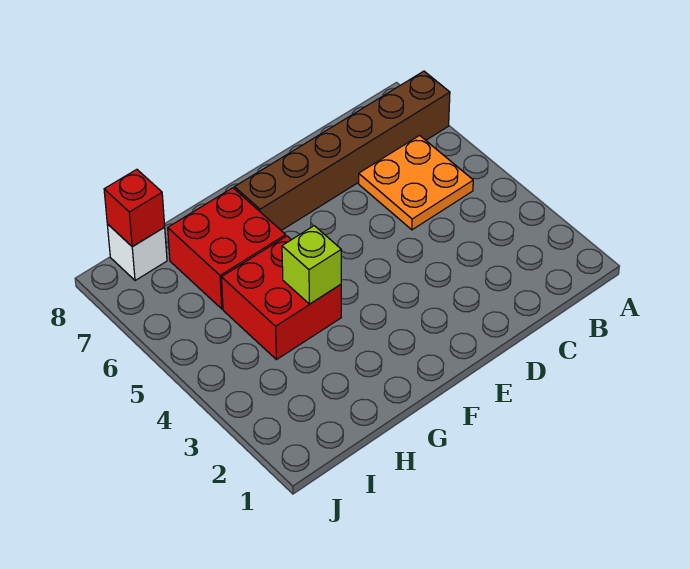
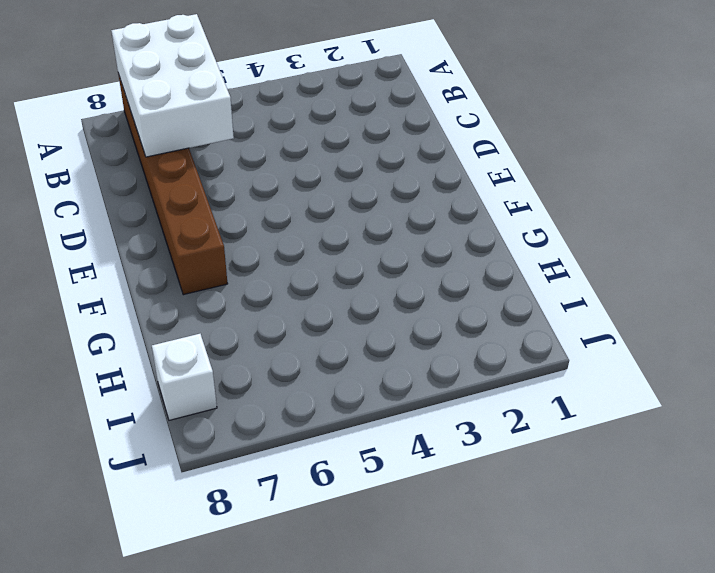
white brick A6:C7 level 2 -> none
none -> orange plate B5:C6 level 1
none -> red brick G4:H5 level 1

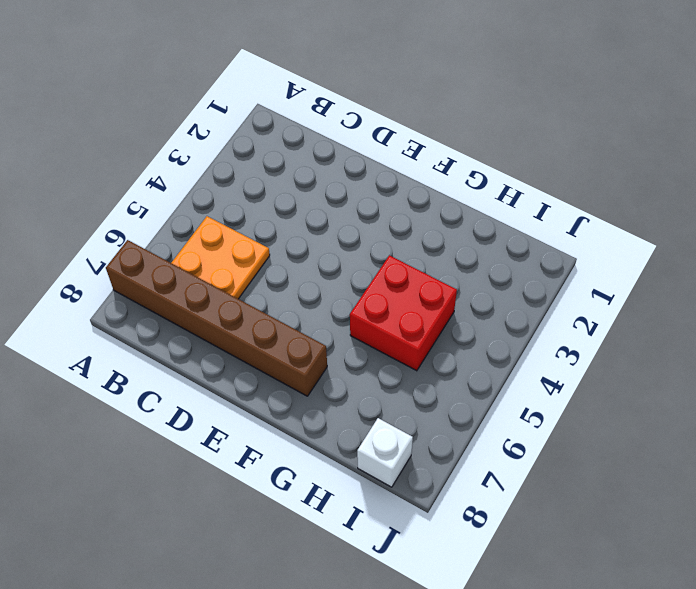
none -> red brick G6:H7 level 1
none -> lime brick G4 level 2

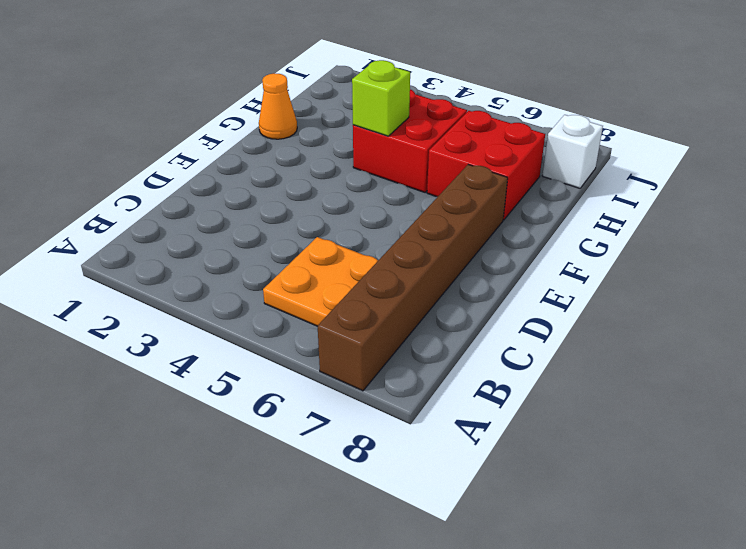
orange cone G1 level 1 -> none
none -> red brick I8 level 2

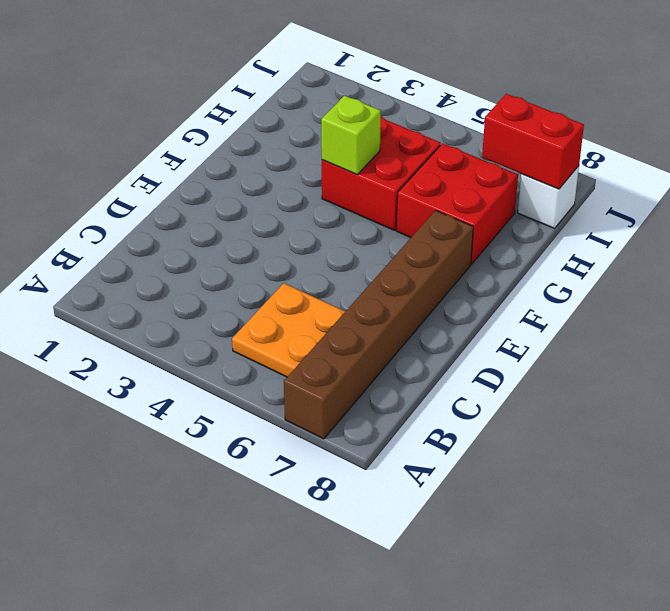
red brick I7:I8 level 2 -> red brick I8 level 2

